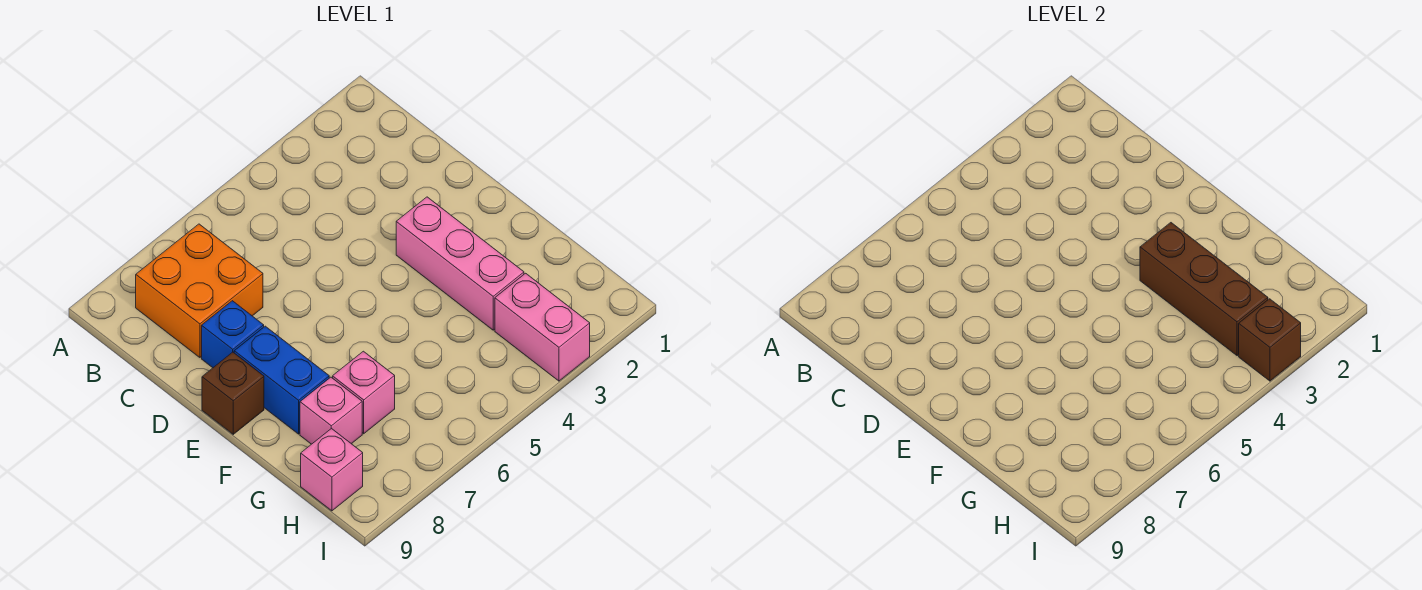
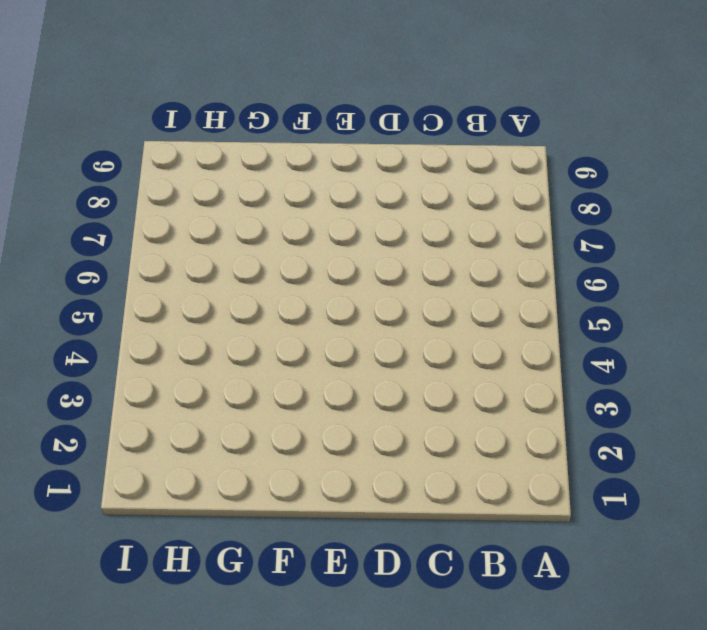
none -> orange brick B7:C8 level 1
none -> blue brick D8 level 1

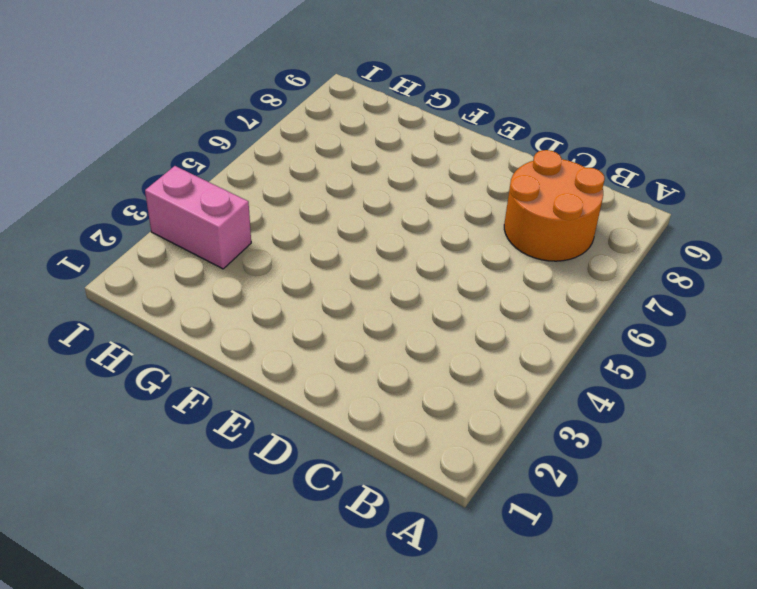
orange round brick B7:C8 level 1 -> orange brick B7:C8 level 1
none -> blue brick D8 level 1
none -> pink brick E3:G3 level 1

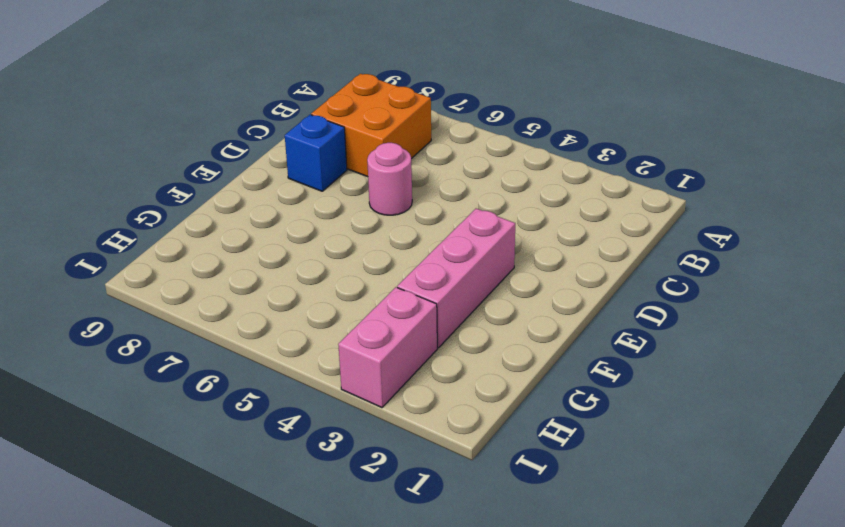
pink round brick D6 level 1 -> none
none -> blue brick E8:F8 level 1
none -> brown brick E9 level 1

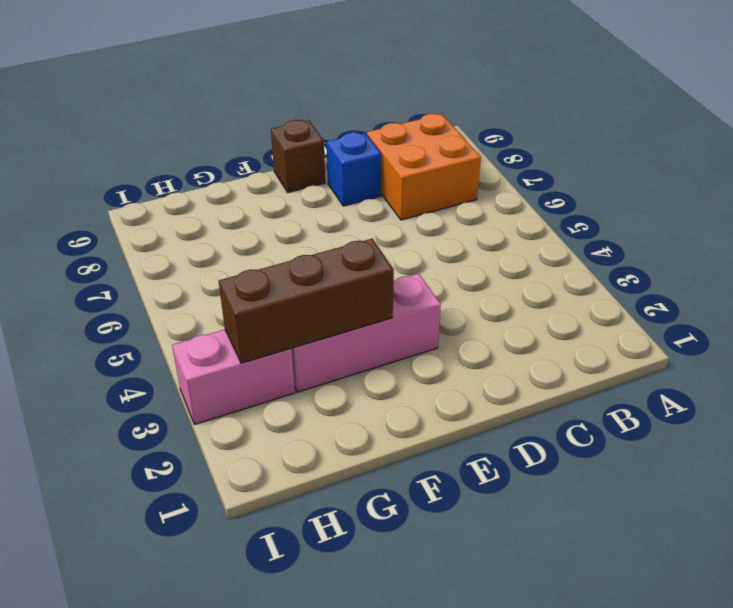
none -> blue brick E8:F8 level 1
none -> pink brick G7 level 1

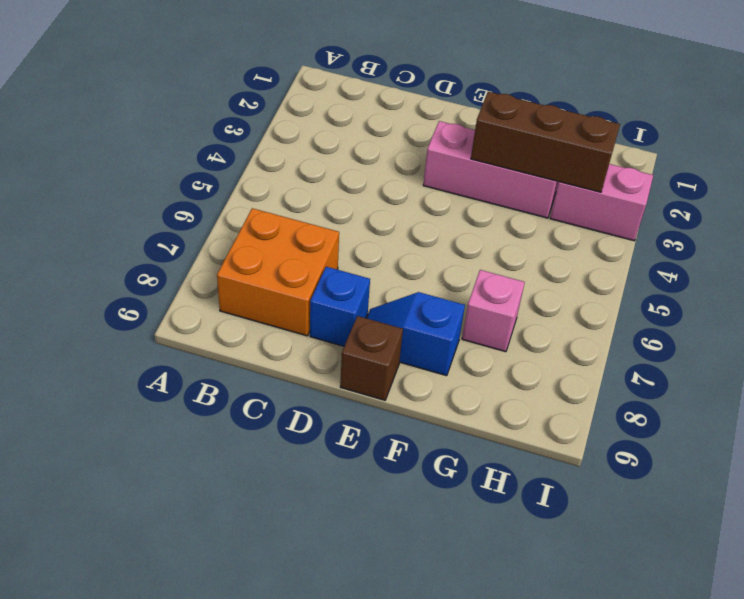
blue slope E8:F8 level 1 top F -> blue brick E8:F8 level 1
none -> pink brick G8 level 1
none -> pink brick H9 level 1

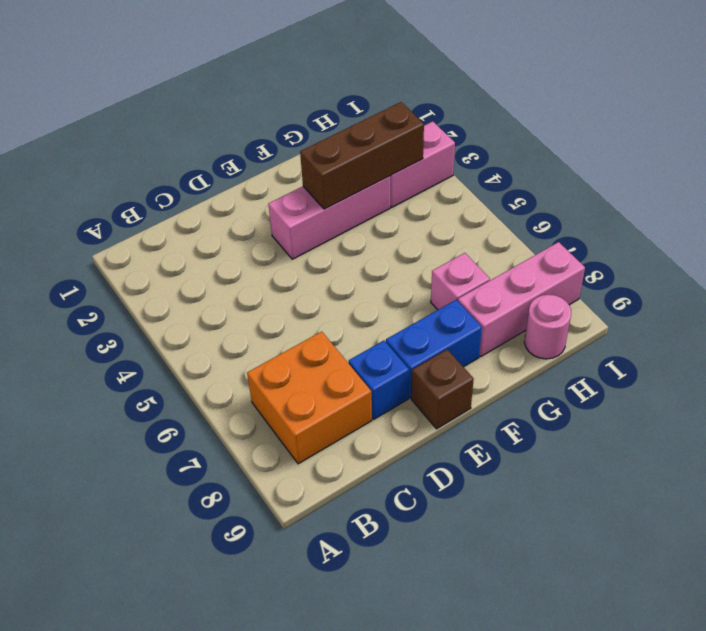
pink brick G8:I8 level 1 -> pink brick G8 level 1
pink round brick H9 level 1 -> pink brick H9 level 1
none -> brown brick I3 level 2

